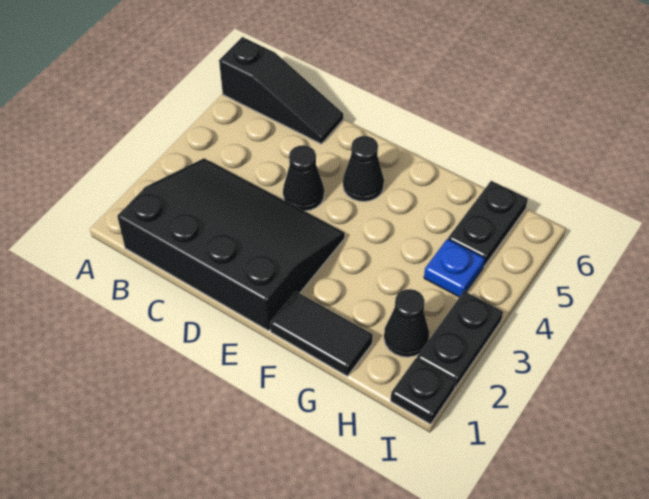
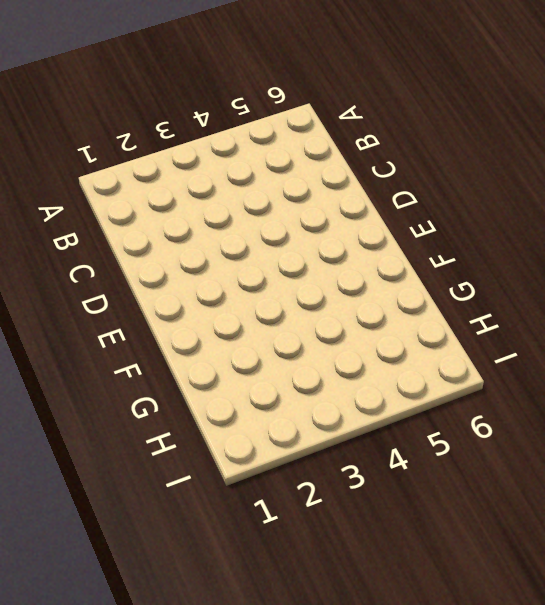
none -> black slope A6:C6 level 1 top A
none -> black slope B1:E3 level 1 top 1

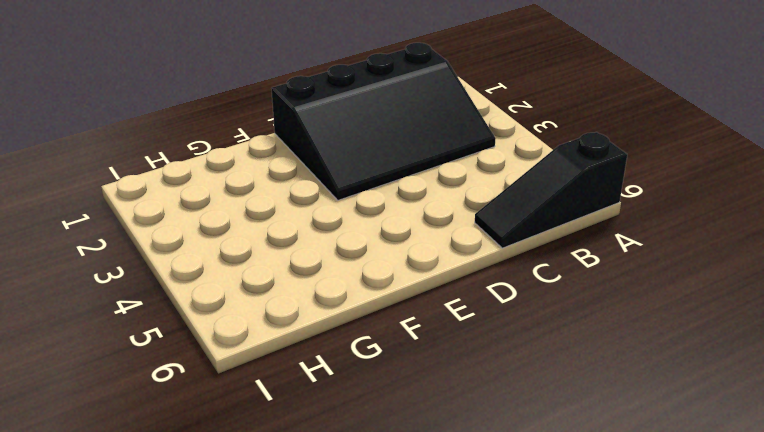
none -> black cone D4 level 1
none -> black cone E5 level 1

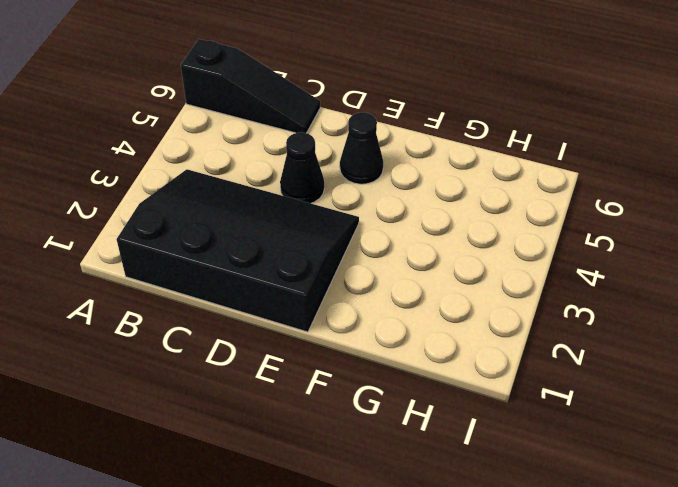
none -> black tile F1:G1 level 1
none -> black cone H2 level 1

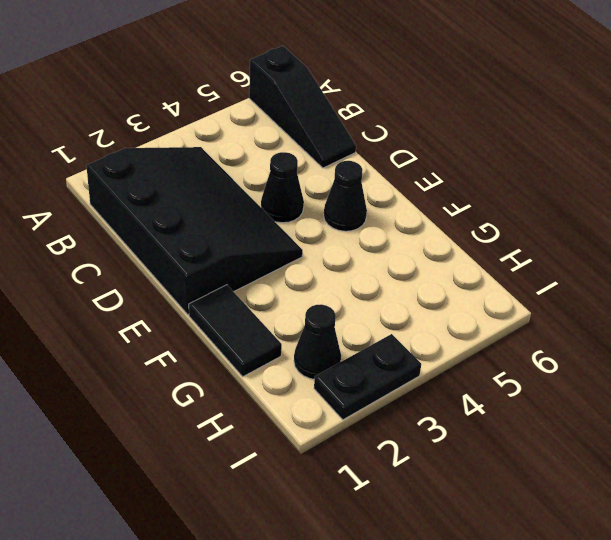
none -> blue plate H4 level 1
none -> black plate H5:H6 level 1

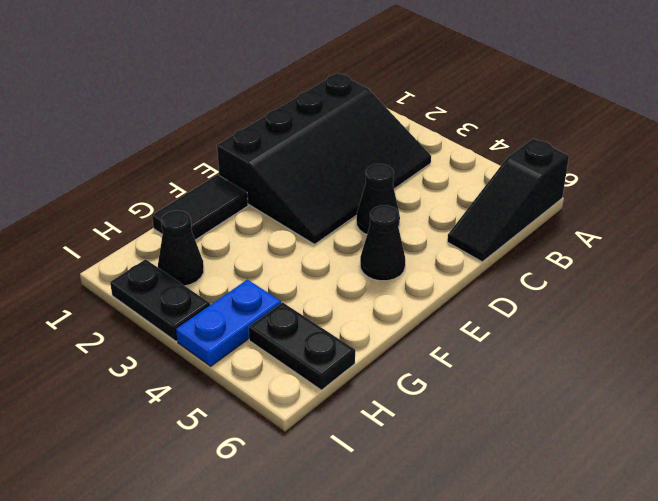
blue plate H4:I4 level 1 -> blue plate H4 level 1
none -> black plate I1 level 1

